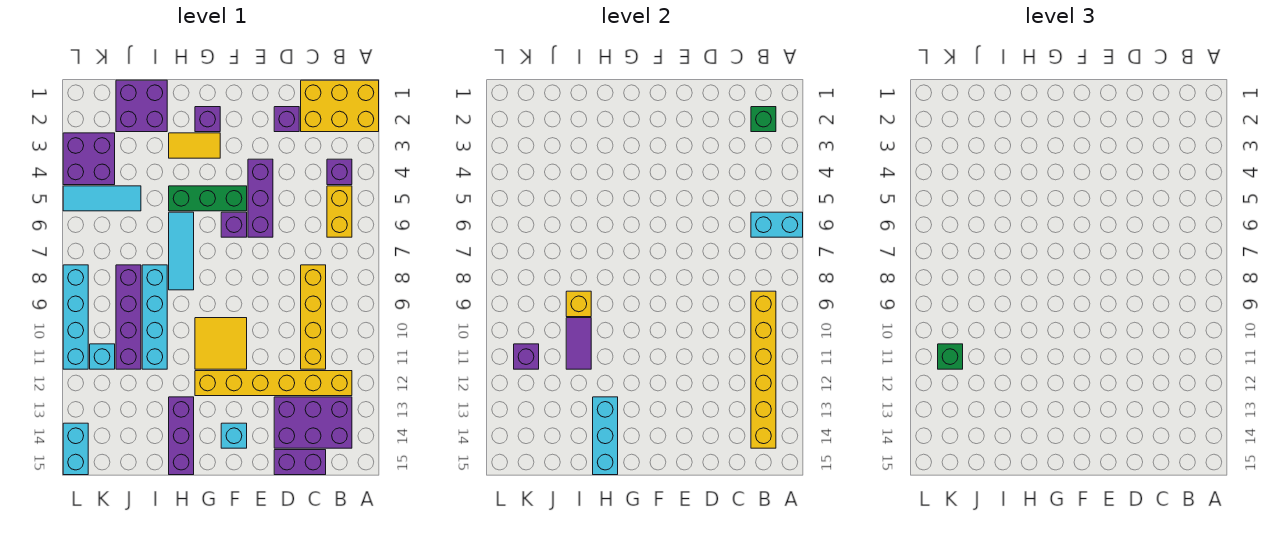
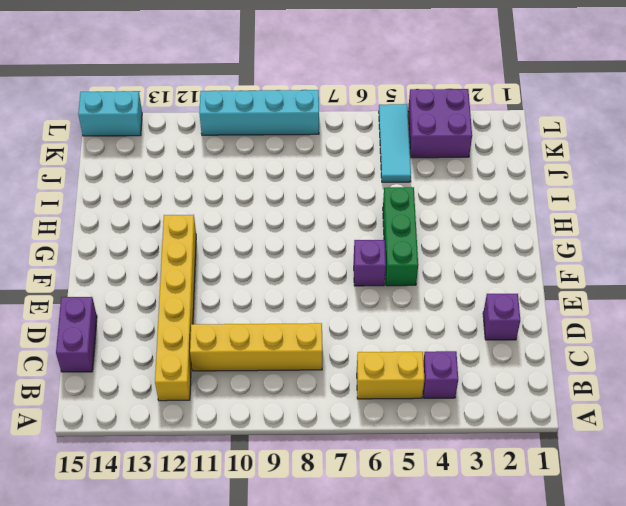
none -> yellow brick A1:C2 level 1
none -> purple brick B13:D14 level 1
none -> purple brick E4:E6 level 1
none -> yellow tile F10:G11 level 1

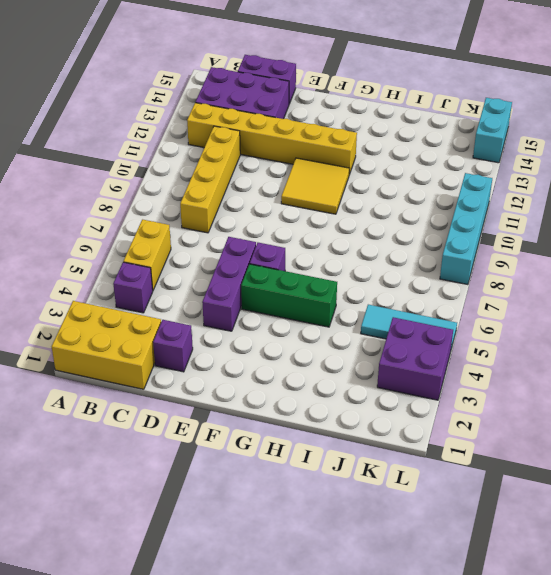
none -> cyan brick F14 level 1
none -> purple brick G2 level 1
none -> yellow tile G3:H3 level 1
none -> cyan tile H6:H8 level 1

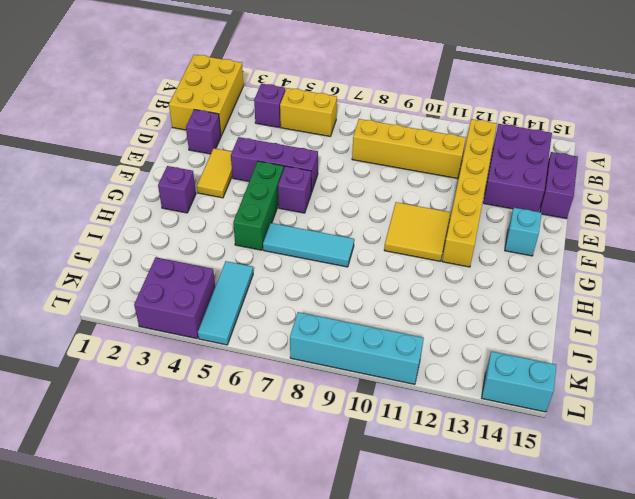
yellow tile E3:F3 level 1 -> yellow tile G3:H3 level 1
none -> purple brick H13:H15 level 1
none -> purple brick I1:J2 level 1
none -> cyan brick I8:I11 level 1
none -> purple brick J8:J11 level 1

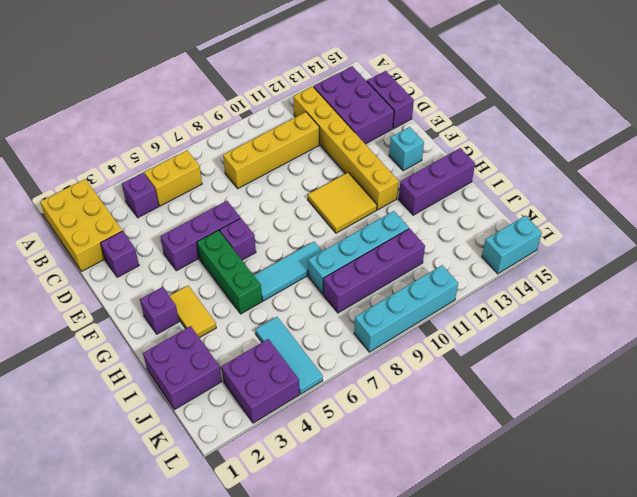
none -> cyan brick K11 level 1
none -> cyan brick A6:B6 level 2
none -> green brick B2 level 2
none -> yellow brick B9:B14 level 2

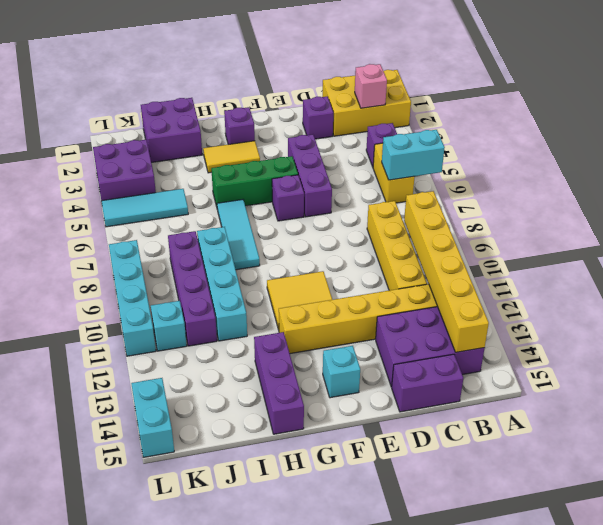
pink brick B2 level 2 -> green brick B2 level 2
none -> cyan brick H13:H15 level 2
none -> yellow brick I9 level 2
none -> purple tile I10:I11 level 2
none -> purple brick K11 level 2

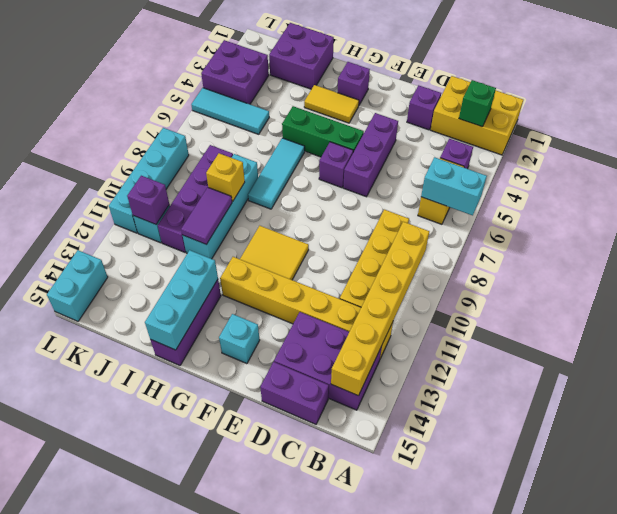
none -> green brick K11 level 3

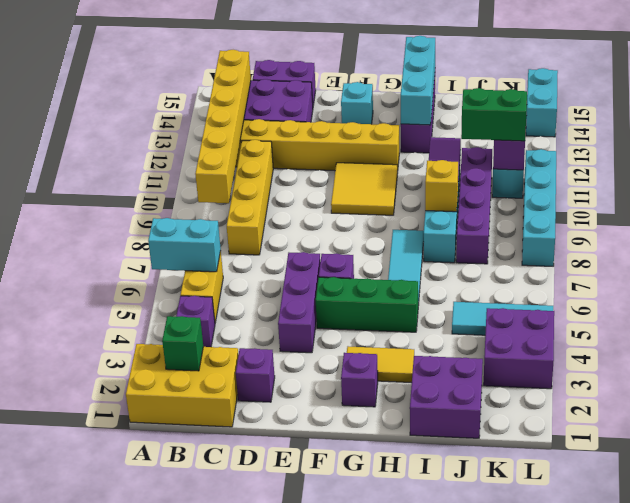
green brick J11:K11 level 3 -> green brick K11 level 3

